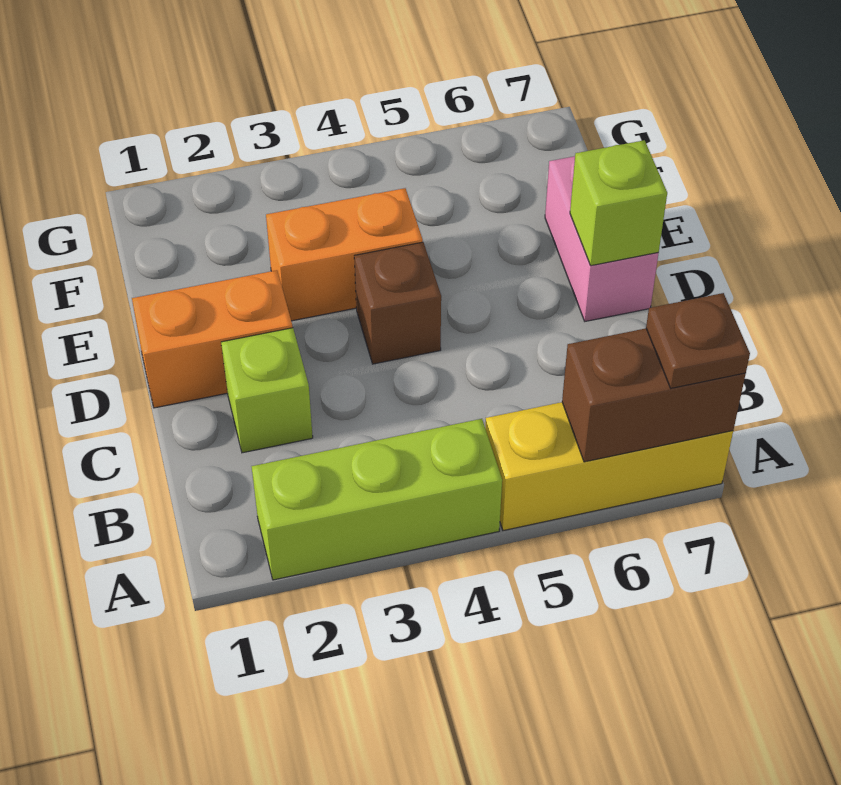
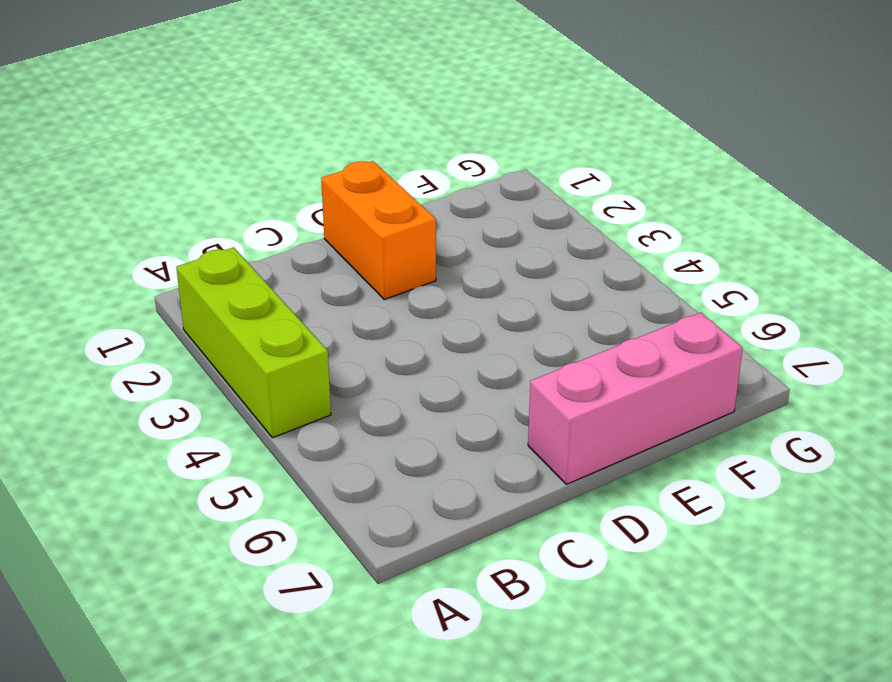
pink brick D7:F7 level 1 -> pink brick D7:E7 level 1
none -> yellow brick A5:A7 level 1
none -> lime brick C2 level 1

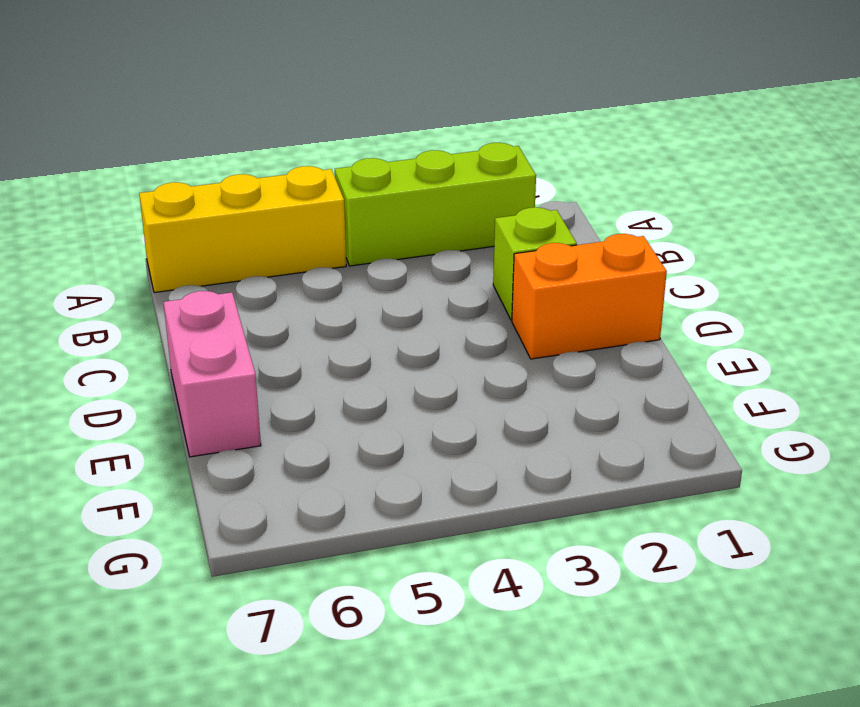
none -> brown brick D4 level 1
none -> orange brick E3:E4 level 1

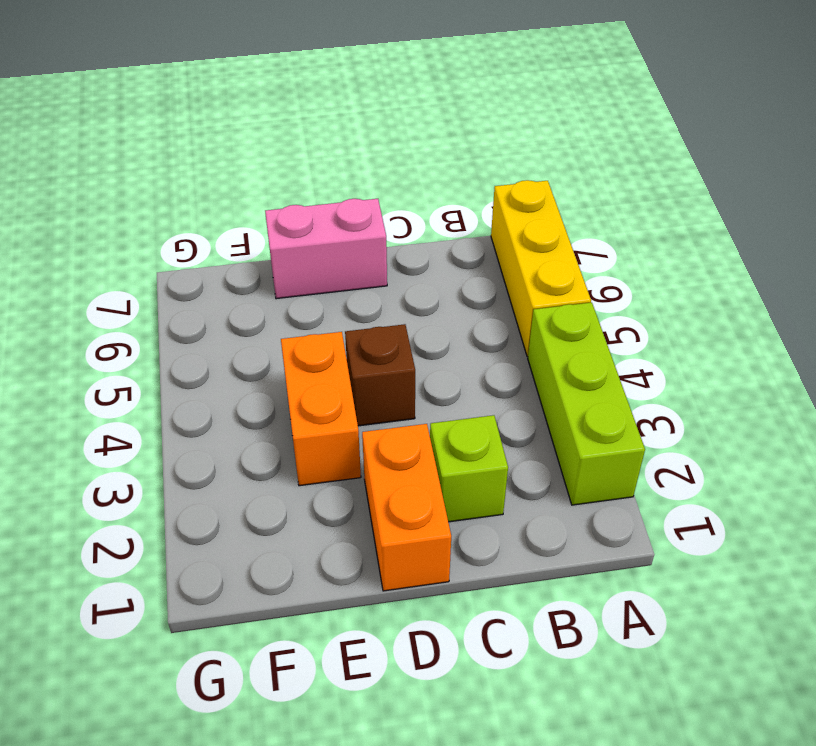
none -> brown brick A6:A7 level 2
none -> lime brick D7 level 2

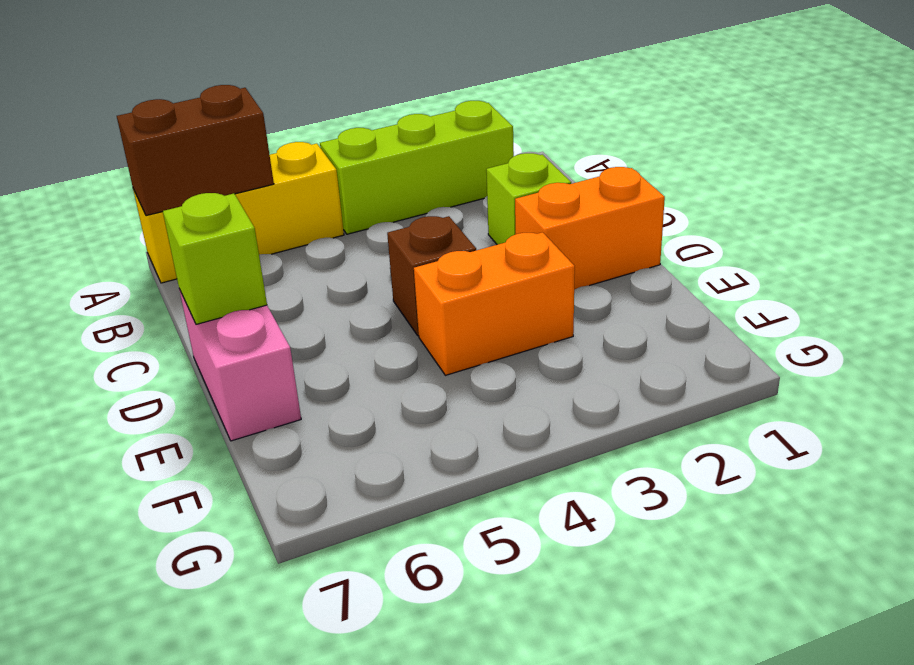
none -> brown plate A7 level 3

